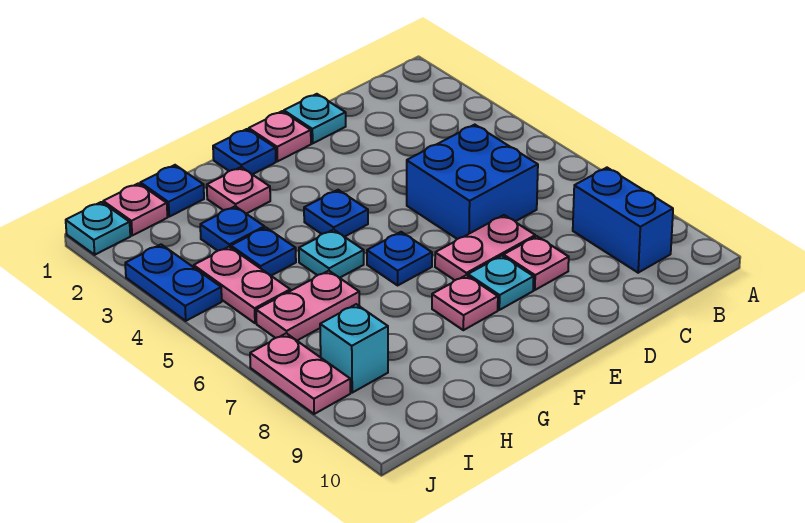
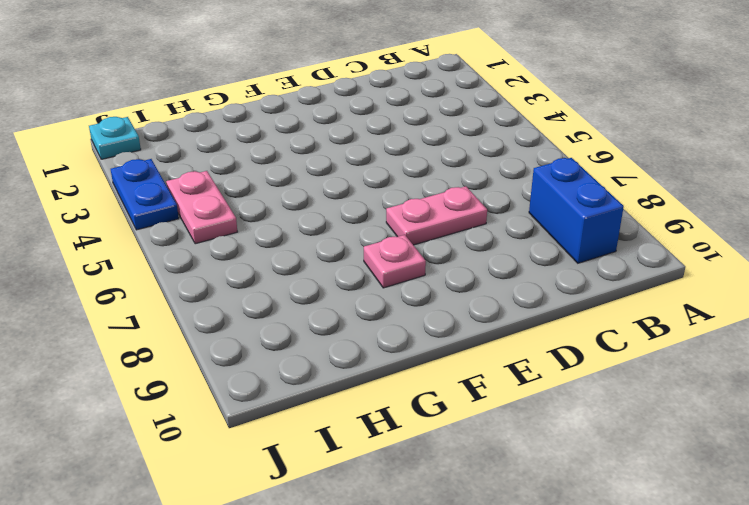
none -> blue brick C5:D6 level 1
none -> cyan plate D1 level 1
none -> pink plate D8 level 1

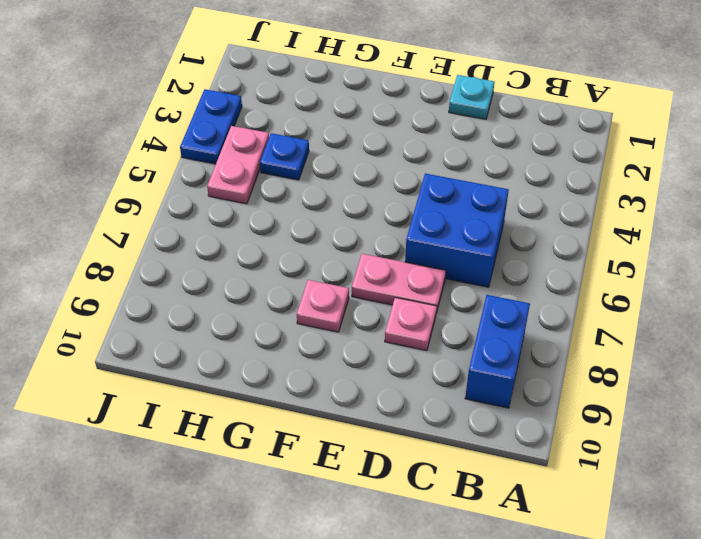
none -> pink plate E1 level 1
none -> cyan plate E8 level 1
none -> blue plate F1 level 1

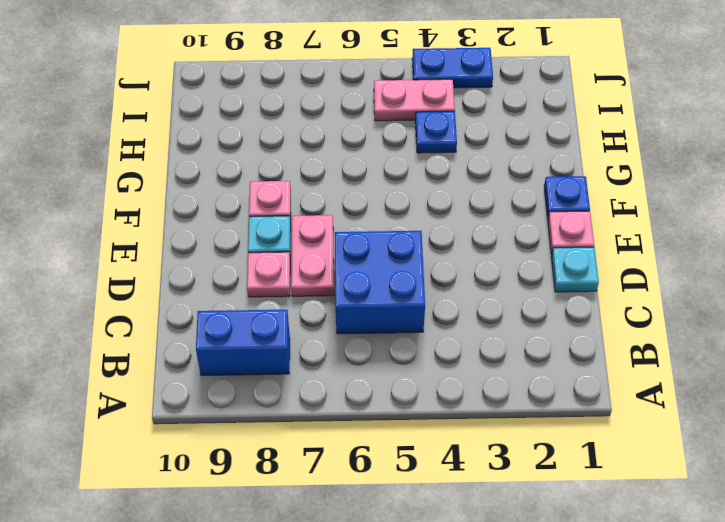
none -> blue plate F4 level 1
none -> blue plate F6 level 1
none -> pink plate G2 level 1

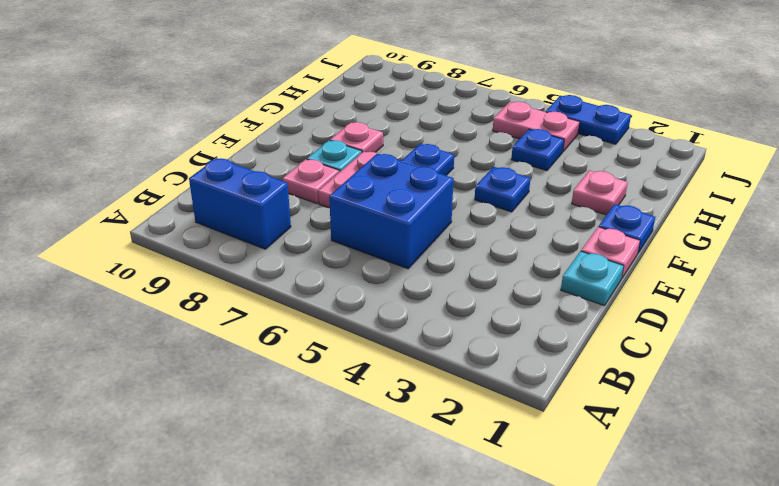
none -> cyan plate G5 level 1
none -> blue plate H1 level 1
none -> blue plate H3 level 1

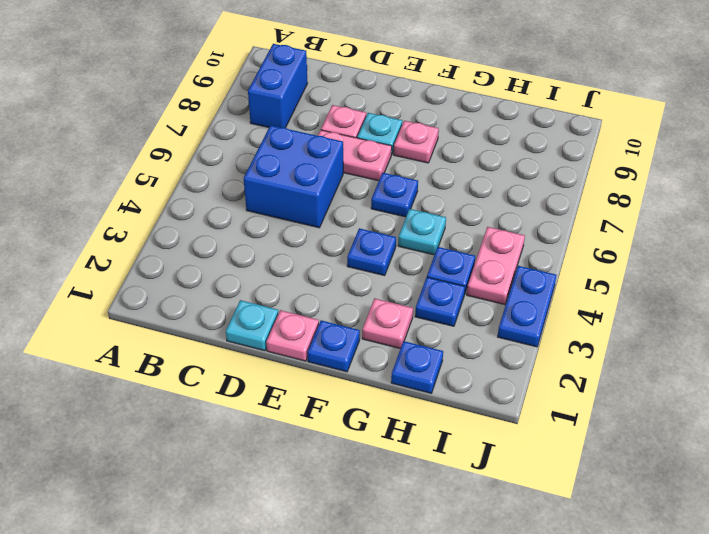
none -> pink plate H6:I6 level 1
none -> pink plate I1 level 1
none -> cyan brick I8 level 1

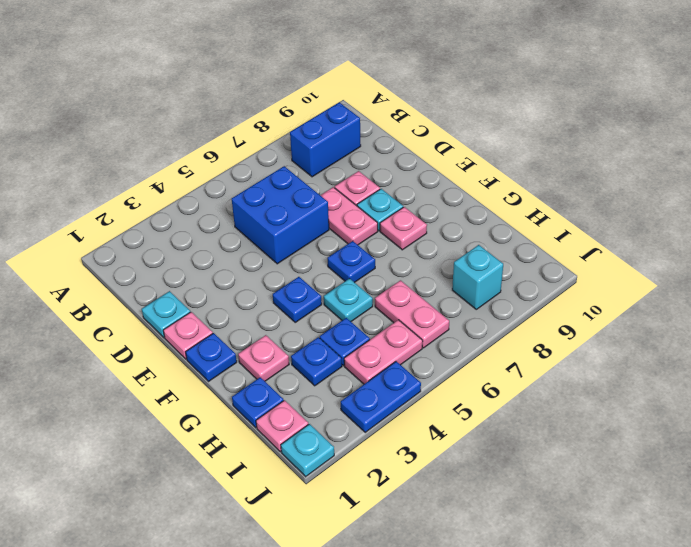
none -> pink plate J7:J8 level 1

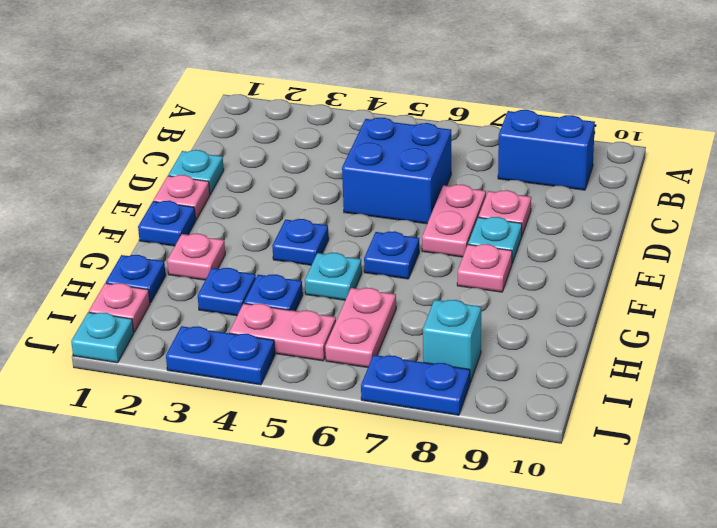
blue plate J7:J8 level 1 -> pink plate J7:J8 level 1

